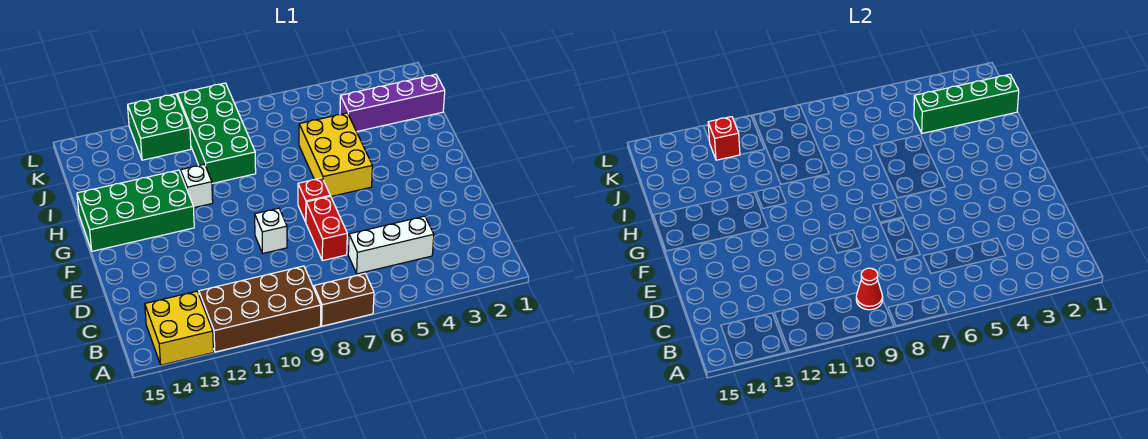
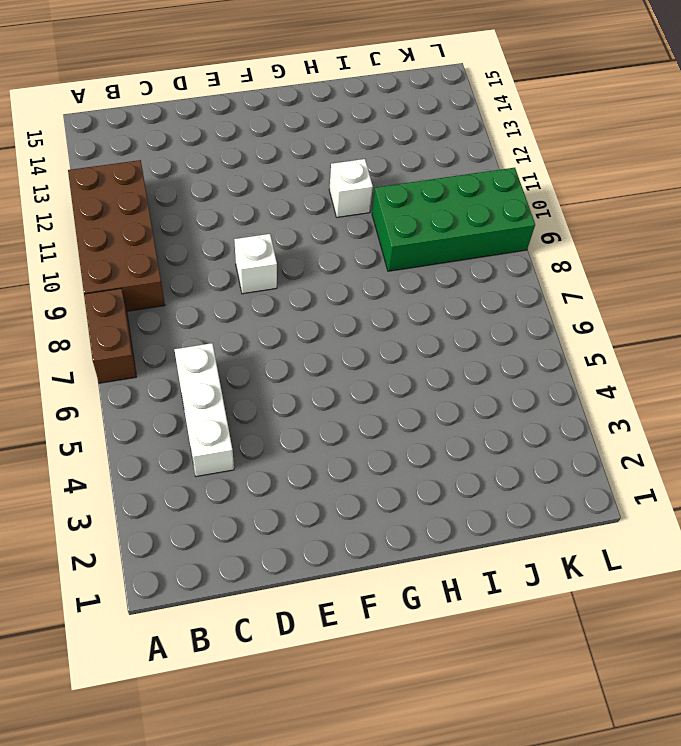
none -> yellow brick A13:B14 level 1
none -> red brick D7:E7 level 1
none -> red brick F7 level 1

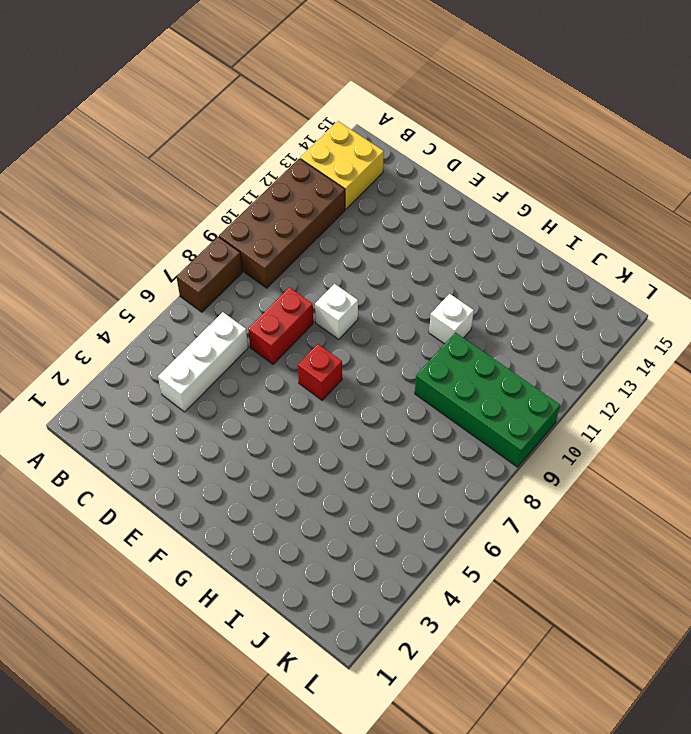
red brick D7:D8 level 1 -> red brick D7:E7 level 1
none -> yellow brick G5:I6 level 1
none -> green brick G12:H15 level 1
none -> purple brick J1:J4 level 1

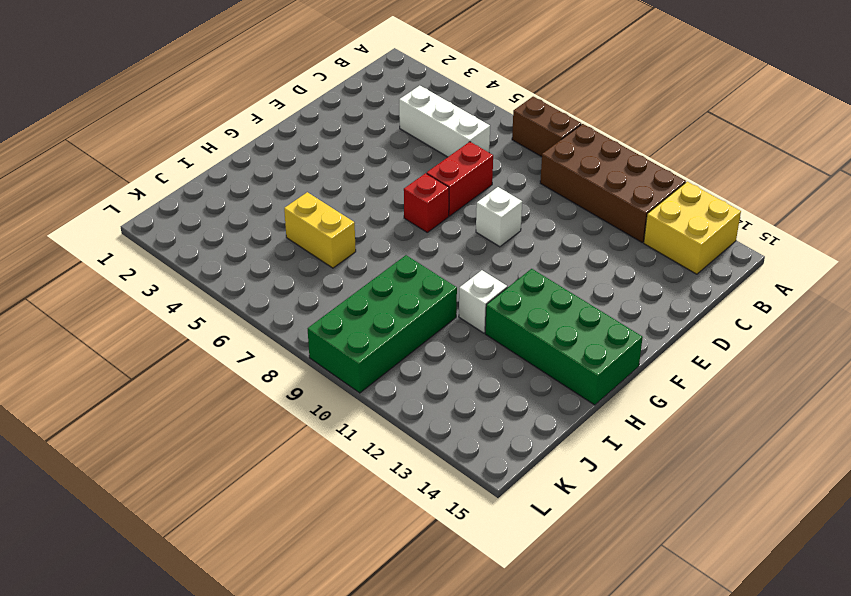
yellow brick I5:I6 level 1 -> yellow brick G5:I6 level 1
none -> purple brick J1:J4 level 1
none -> green brick K11:L12 level 1
none -> red cone B9 level 2

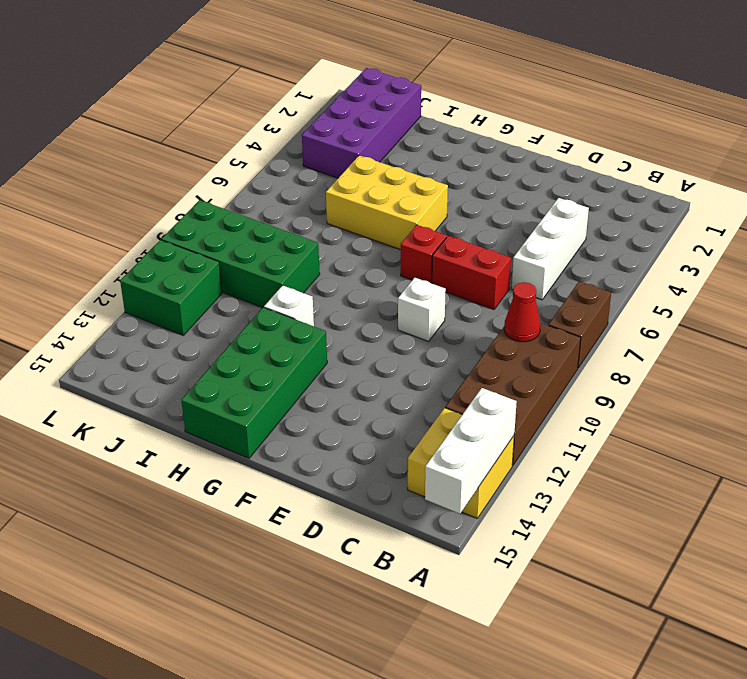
white brick A13:A15 level 2 -> none
purple brick J1:K4 level 1 -> purple brick J1:J4 level 1
none -> green brick J1:J4 level 2
none -> red brick K12 level 2

